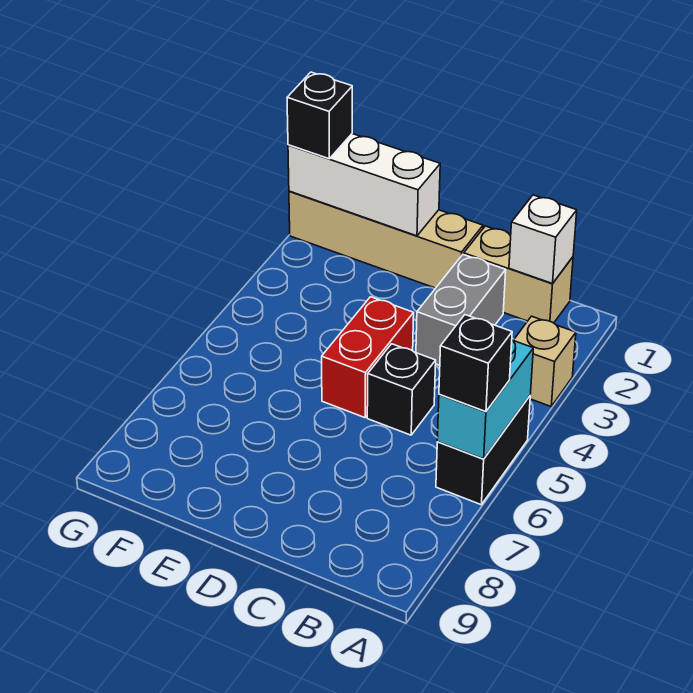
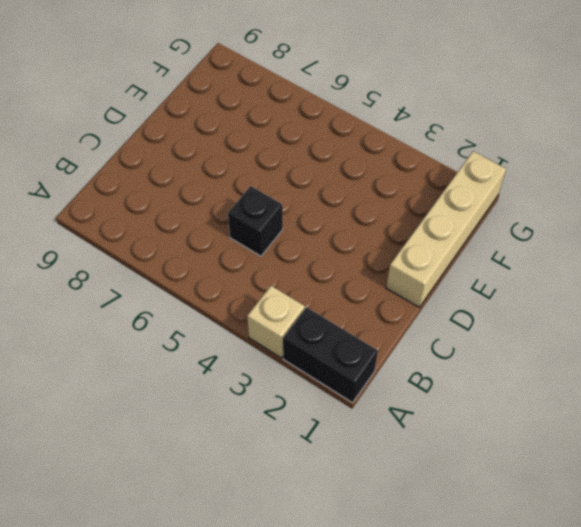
black brick A1:A2 level 1 -> black brick A5:A6 level 1
none -> tan brick B1:C1 level 1
none -> grey brick C2:C3 level 1
none -> red brick D4:D5 level 1

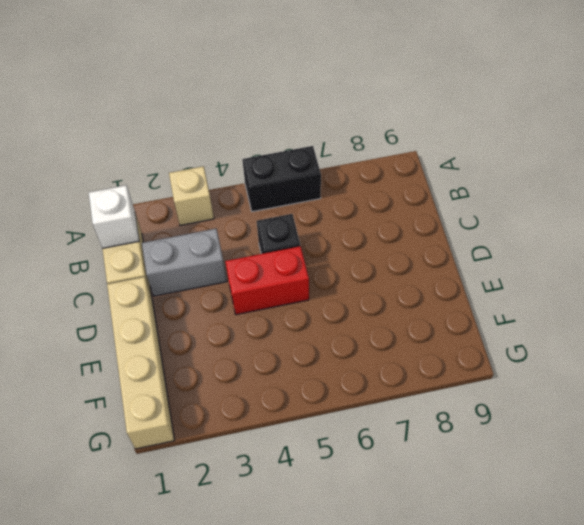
none -> cyan brick A5:A6 level 2
none -> white brick E1:G1 level 2
none -> black brick A6 level 3

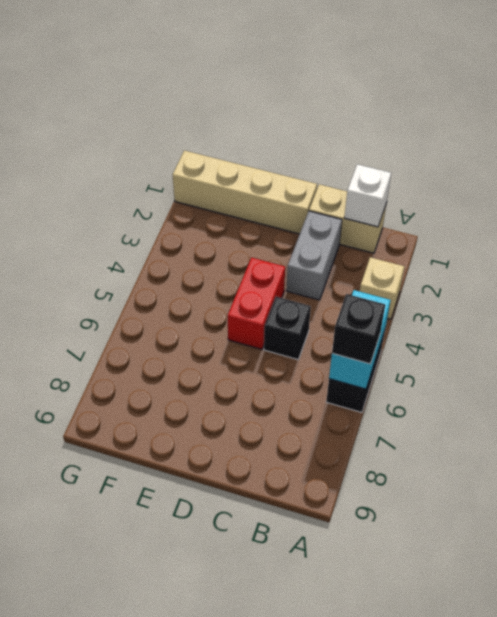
none -> white brick E1:G1 level 2
none -> black brick G1 level 3

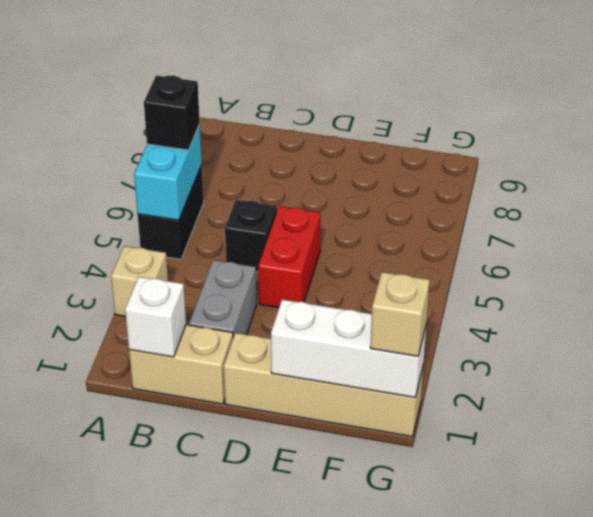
tan brick G1 level 3 -> black brick G1 level 3

